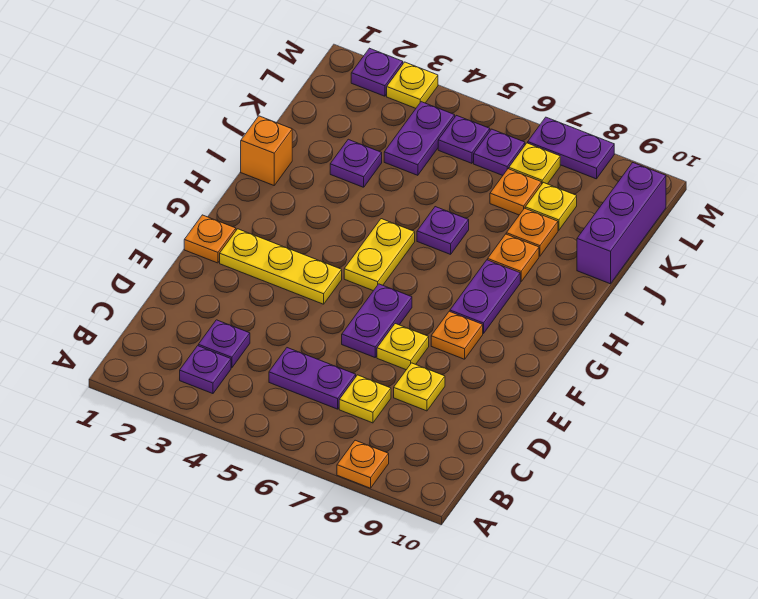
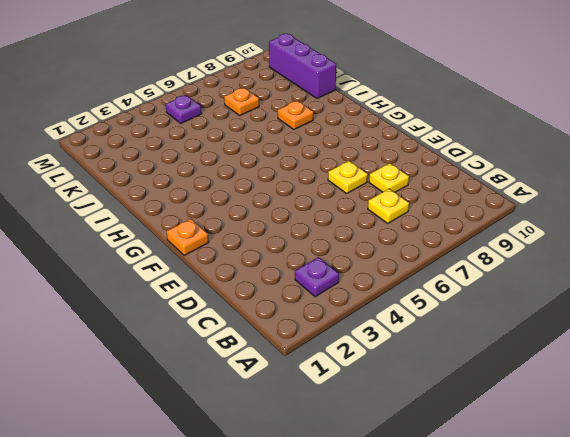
none -> orange plate A8 level 1
none -> purple plate C3 level 1
none -> purple plate C5:C6 level 1

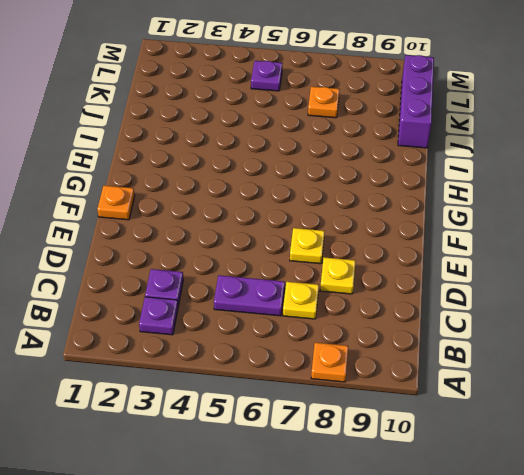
none -> purple plate E6:F6 level 1
none -> yellow plate F2:F4 level 1
none -> orange plate F8 level 1

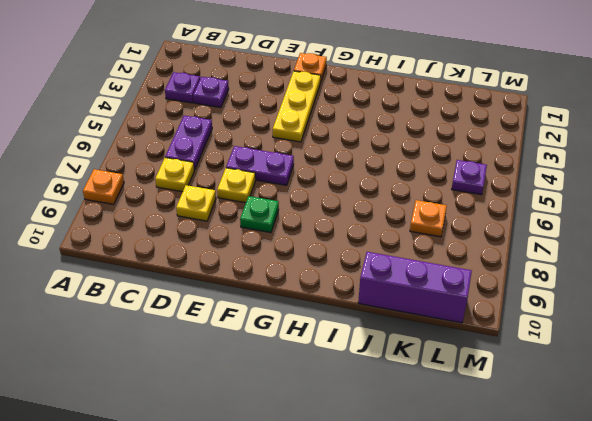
green plate F8 level 1 -> orange plate F8 level 1
none -> yellow plate G5:H5 level 1
none -> purple plate G8:H8 level 1
none -> orange brick I1 level 1

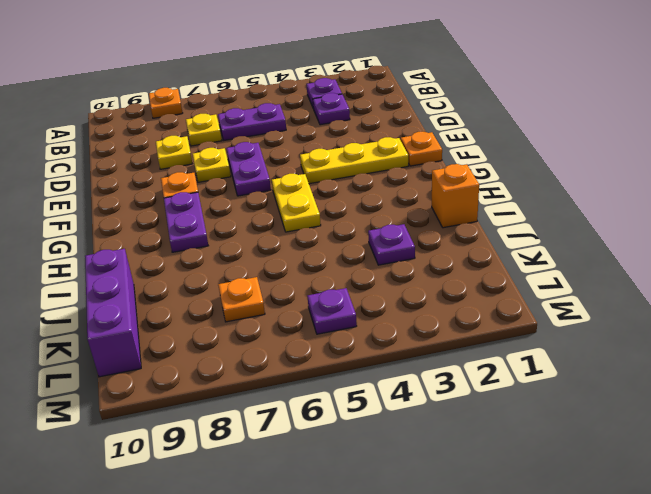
none -> purple plate I6 level 1
none -> orange plate I8 level 1
none -> orange plate J8 level 1

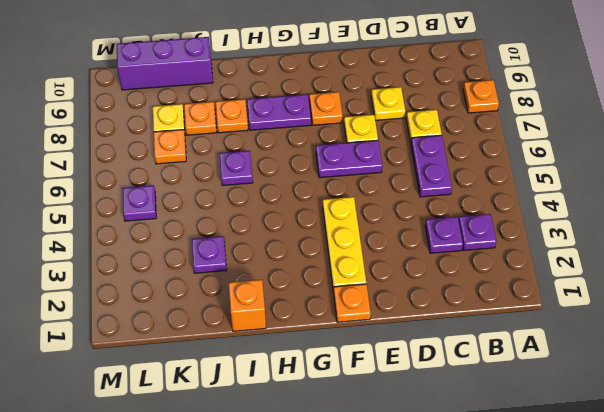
none -> yellow plate G5:H5 level 1
none -> purple plate K4:L4 level 1
none -> purple plate L6 level 1

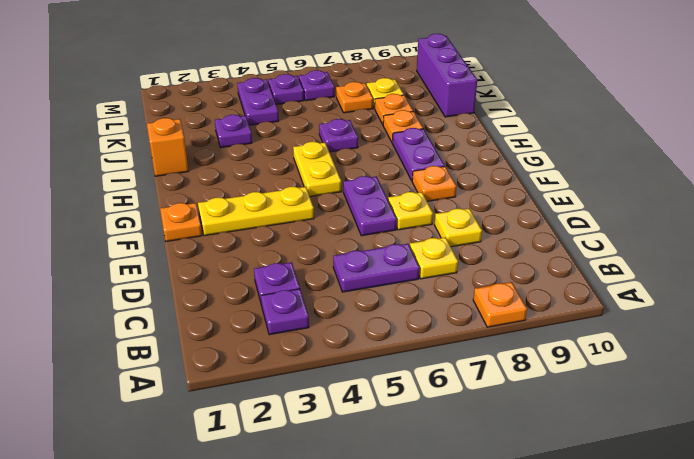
none -> yellow plate L7 level 1
none -> purple plate M2 level 1
none -> yellow plate M3 level 1

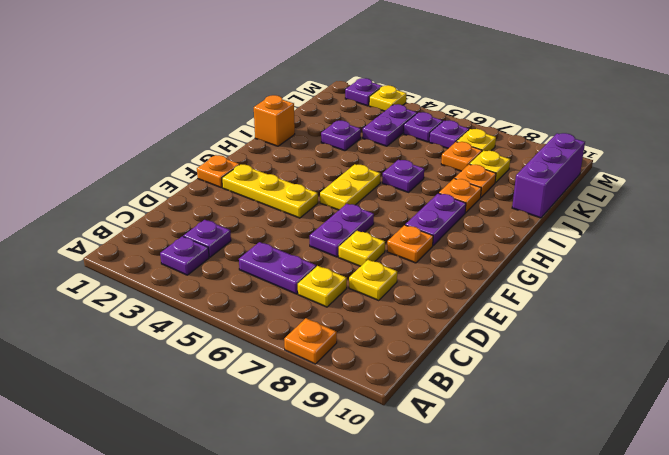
none -> purple plate M7:M8 level 1

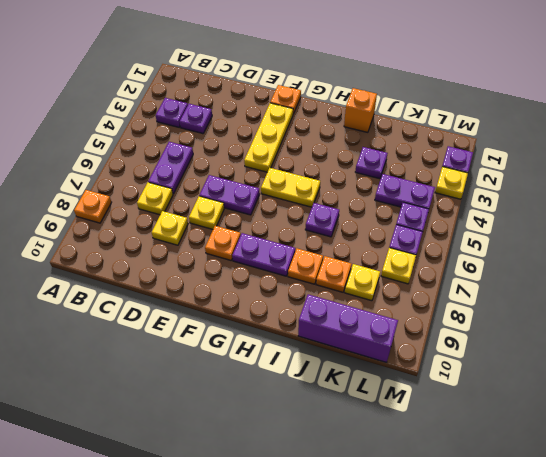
none -> orange plate K7 level 1
none -> purple plate M7:M8 level 1

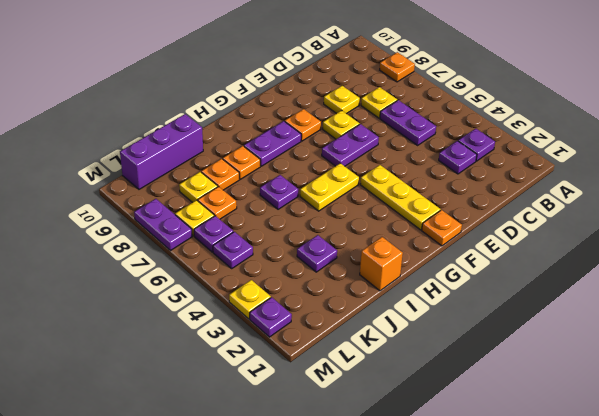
none -> purple plate K4:L4 level 1

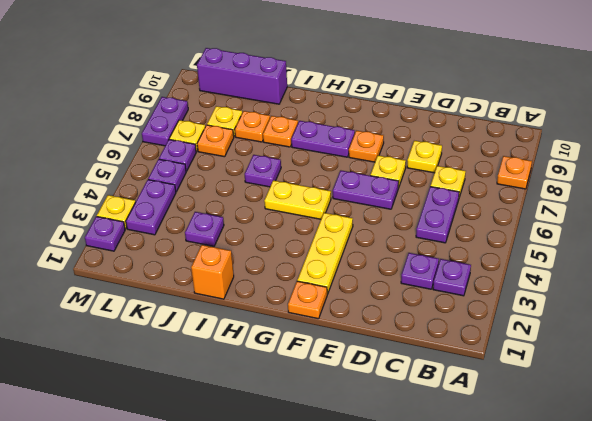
purple plate L3:L4 level 1 -> purple plate K4:L4 level 1

